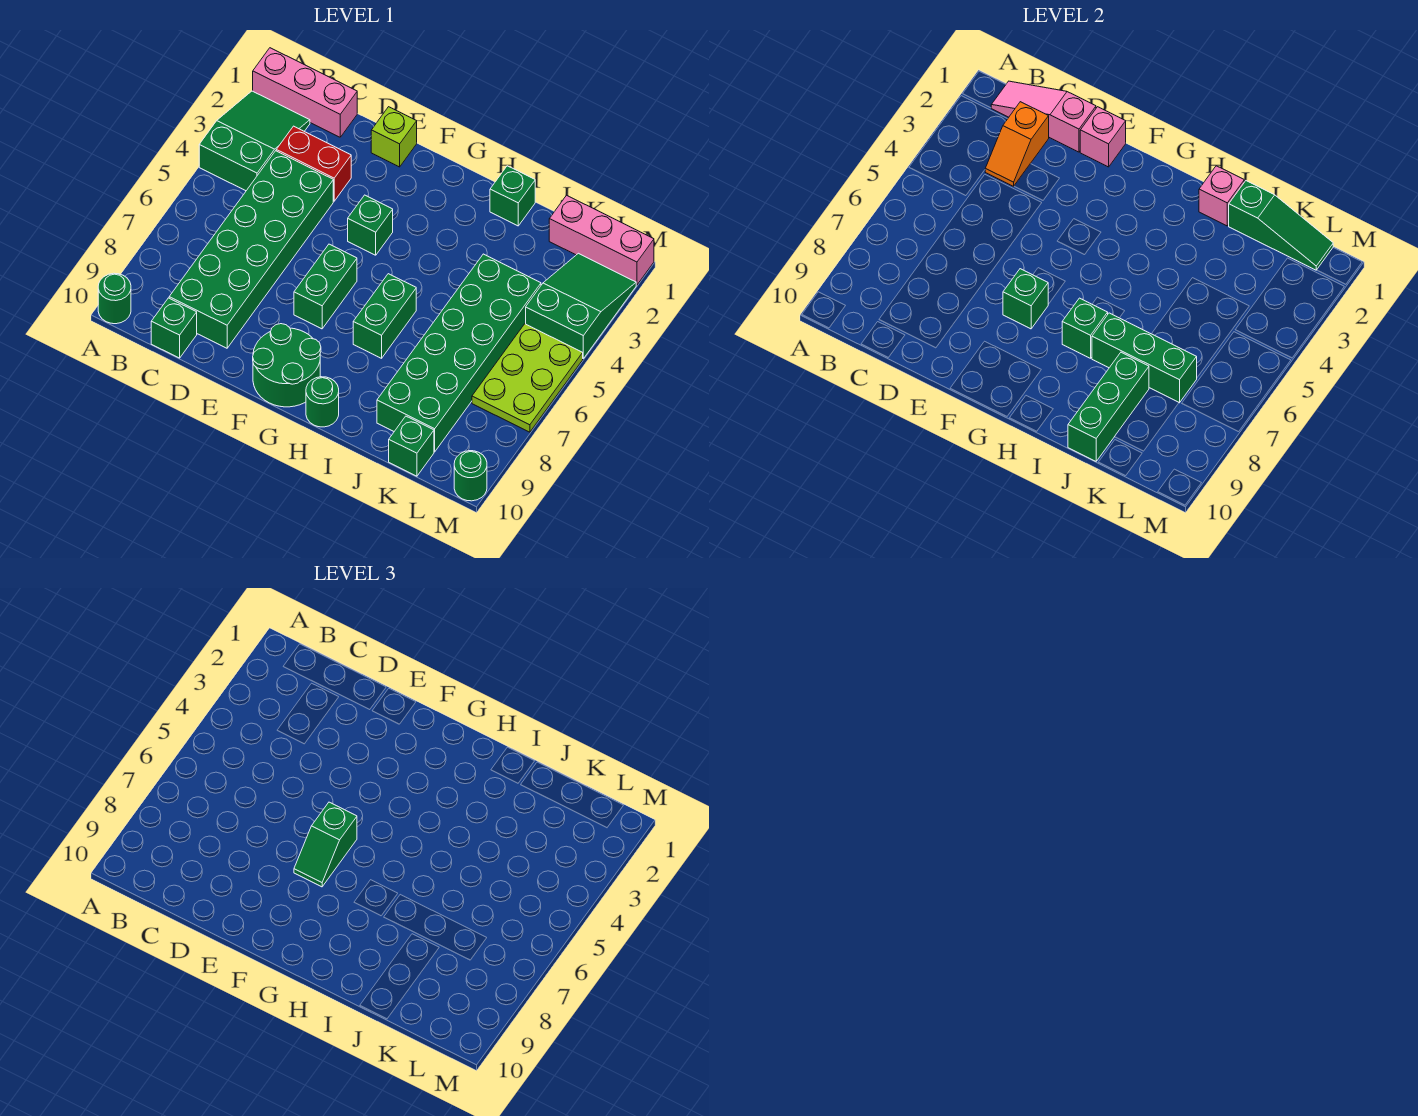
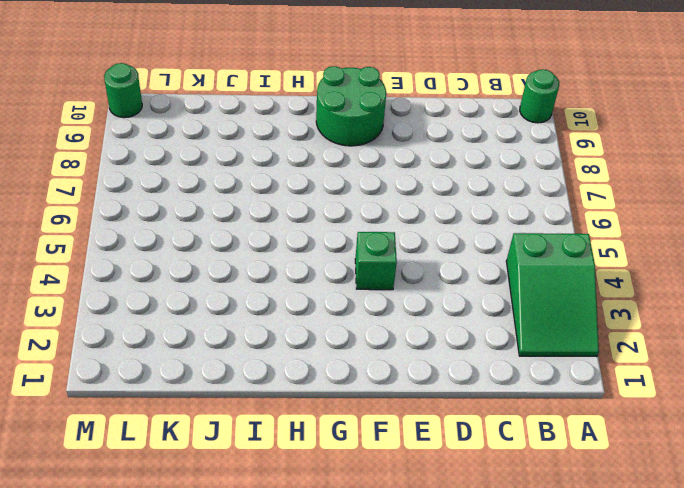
none -> pink brick A1:C1 level 1
none -> red brick C3:D3 level 1
none -> green brick C4:D9 level 1

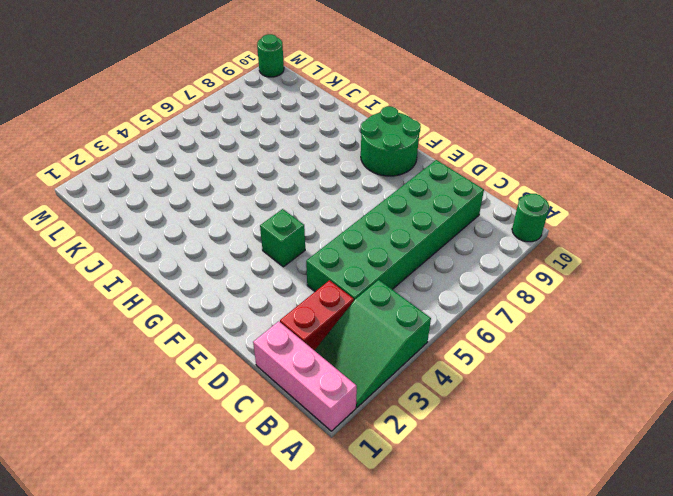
red brick C2:C3 level 1 -> red brick C3:D3 level 1
none -> green brick C10 level 1
none -> lime brick E1 level 1
none -> green brick F6:F7 level 1

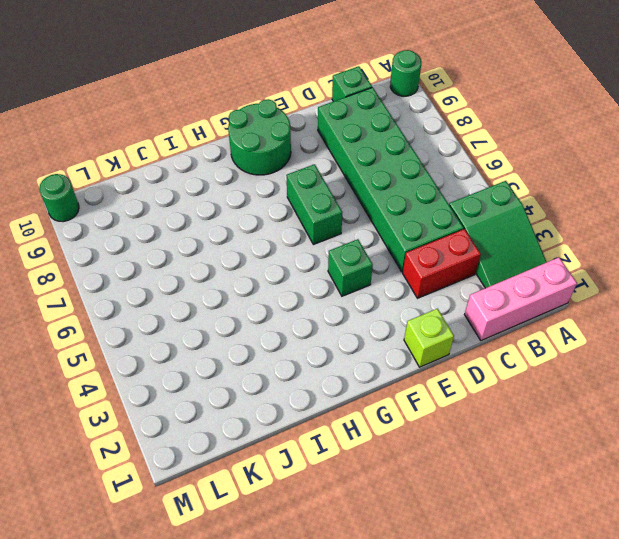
none -> green brick H6:H7 level 1
none -> green round brick H10 level 1
none -> green brick I1 level 1

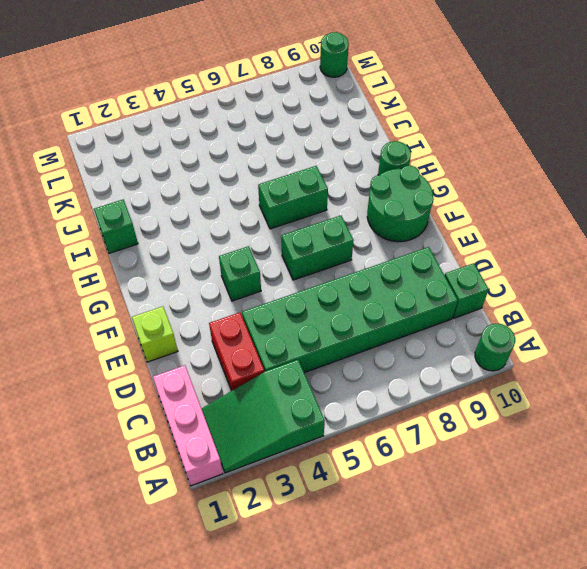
none -> green brick J4:K9 level 1
none -> pink brick K1:M1 level 1
none -> green brick K10 level 1

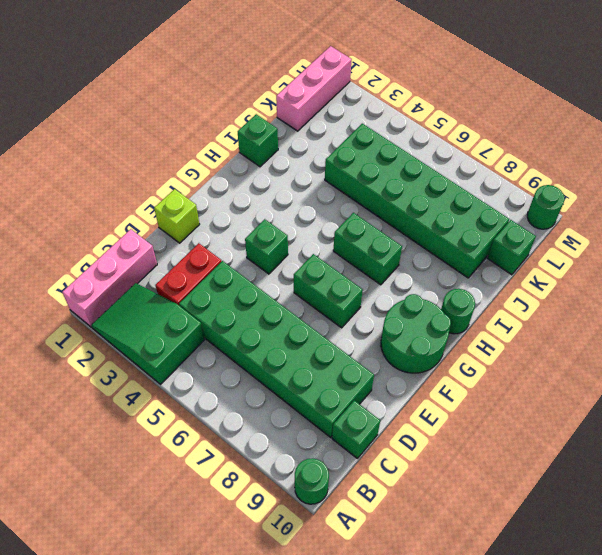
none -> green slope L2:M4 level 1 top 4
none -> lime plate L5:M7 level 1
none -> pink slope B1:D1 level 2 top D

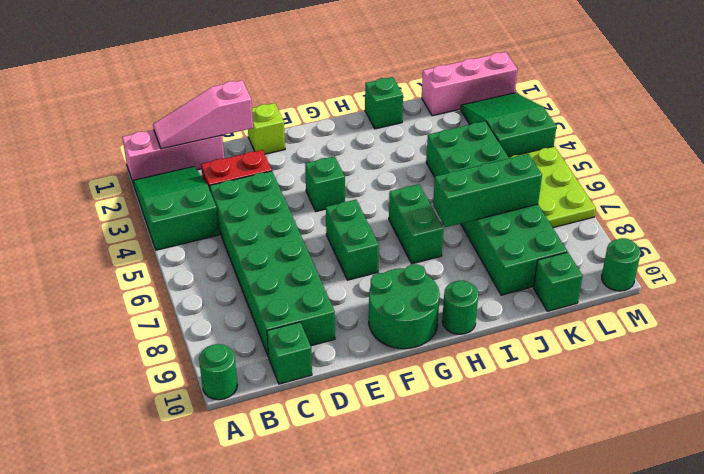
none -> orange slope C2:C3 level 2 top 2
none -> pink brick E1 level 2
none -> green brick F7 level 2

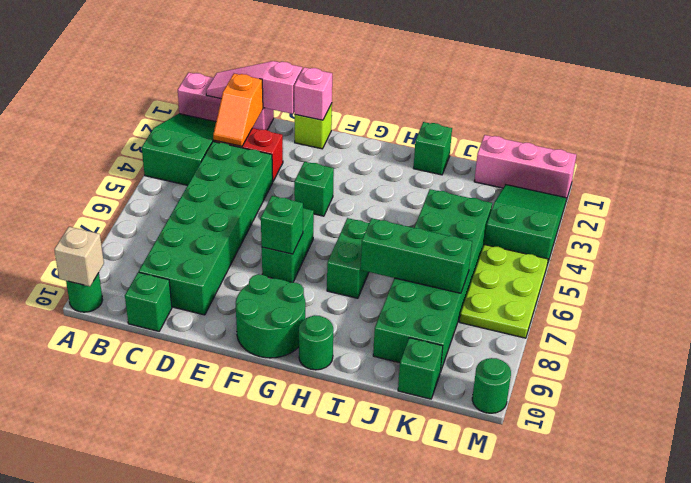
tan brick A10 level 2 -> none
none -> green brick H7 level 2
none -> pink brick I1 level 2
none -> green slope J1:L1 level 2 top J

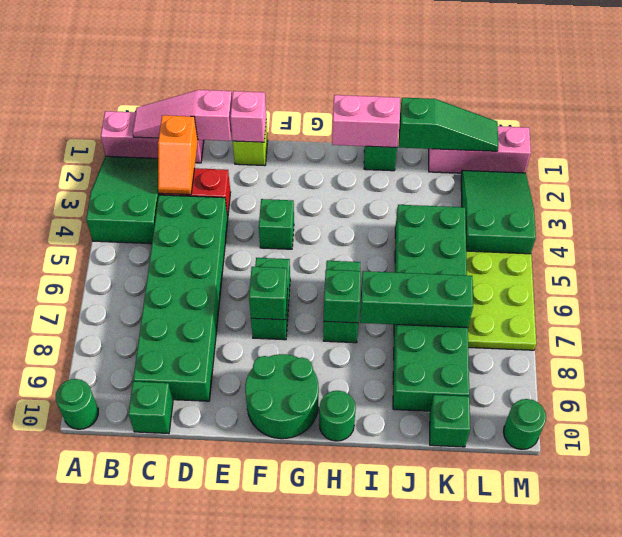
pink brick H1:I1 level 2 -> pink brick I1 level 2
none -> green brick J8:J10 level 2
none -> green slope F6:F7 level 3 top 6

